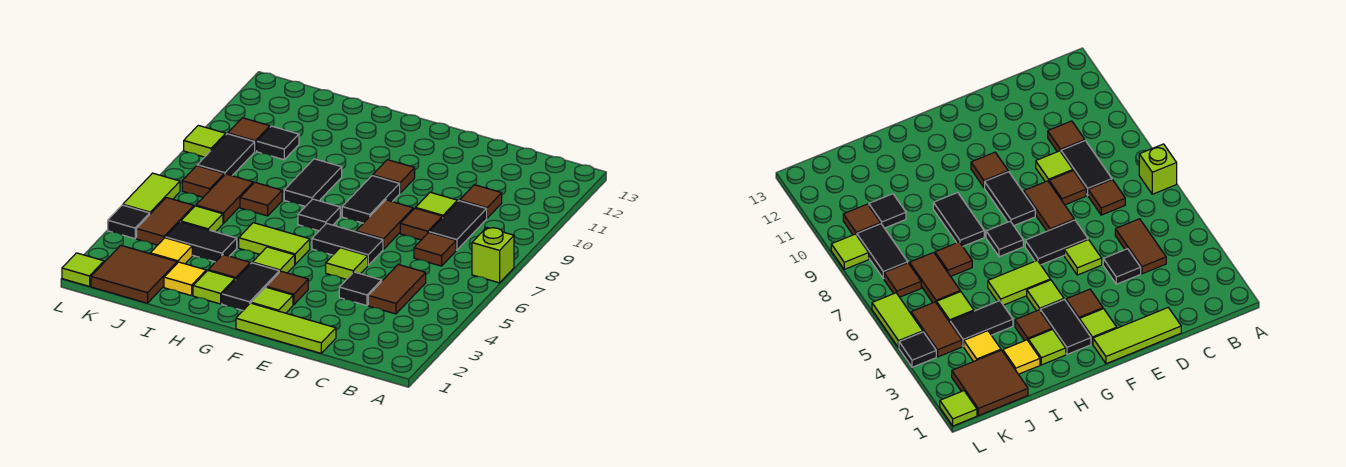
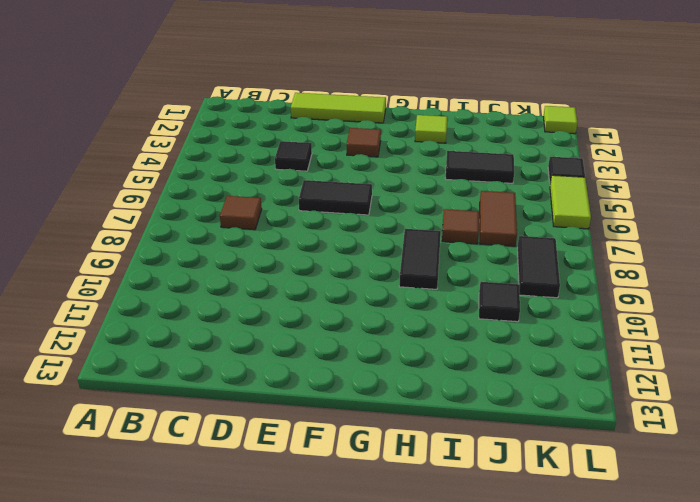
none -> lime brick A7 level 1
none -> brown tile C4:C5 level 1
none -> black tile C8:C9 level 1
none -> brown tile C10 level 1

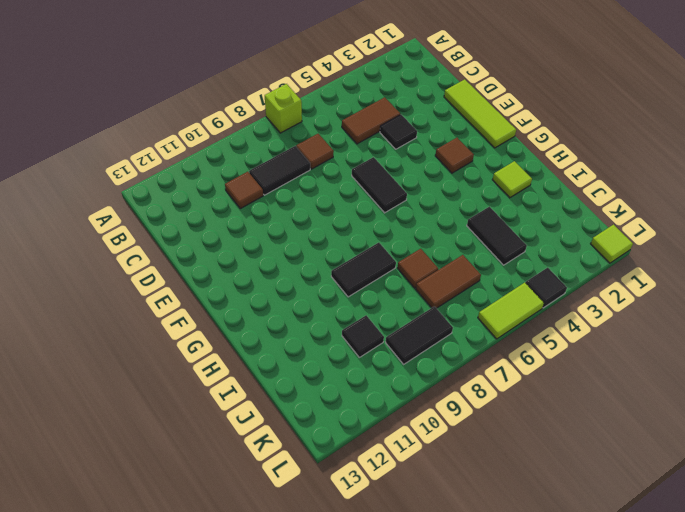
none -> brown tile D8 level 1
none -> lime tile D9 level 1
none -> lime tile E5 level 1
none -> brown tile E7:E8 level 1

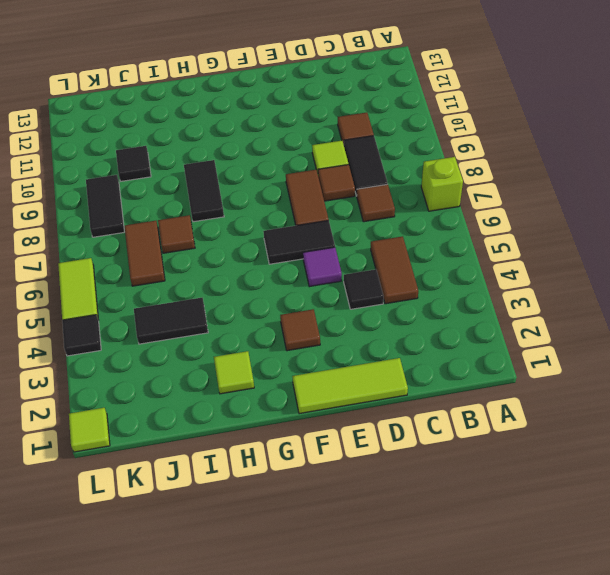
purple tile E5 level 1 -> lime tile E5 level 1
none -> lime tile F2 level 1
none -> black tile F8:F9 level 1
none -> brown tile F10 level 1
none -> black tile G2:G3 level 1

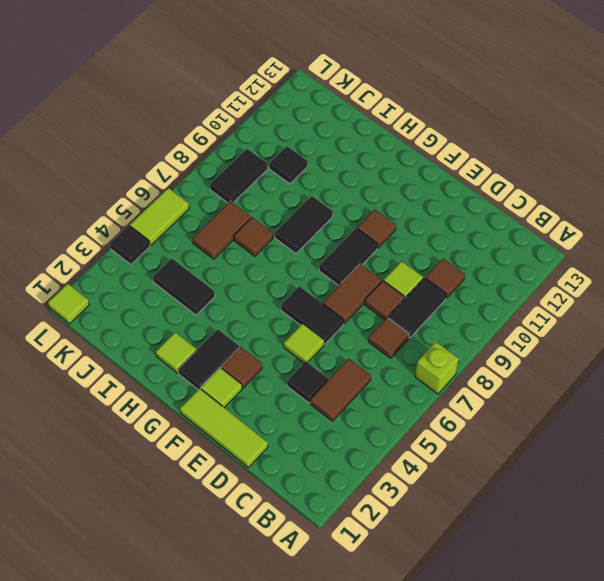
none -> lime tile G4 level 1
none -> lime tile G5:H5 level 1
none -> black tile G7 level 1
none -> brown tile H3 level 1

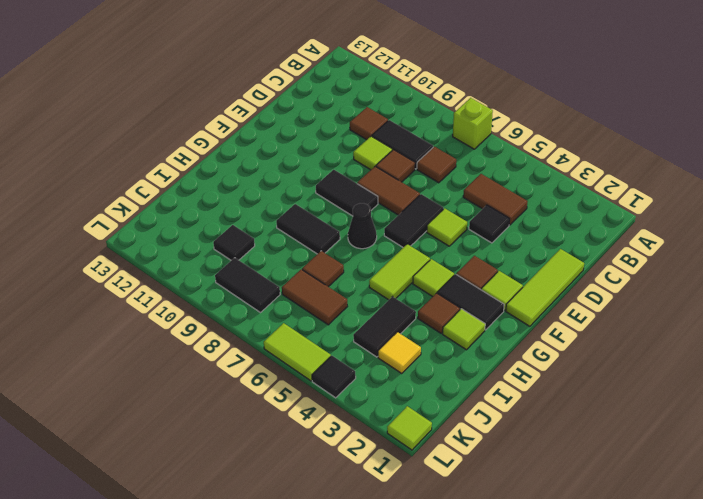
black cone G7 level 1 -> black tile G7 level 1
none -> brown tile F10 level 1
none -> yellow tile I2 level 1
none -> brown tile J1:K2 level 1
none -> lime tile J5 level 1

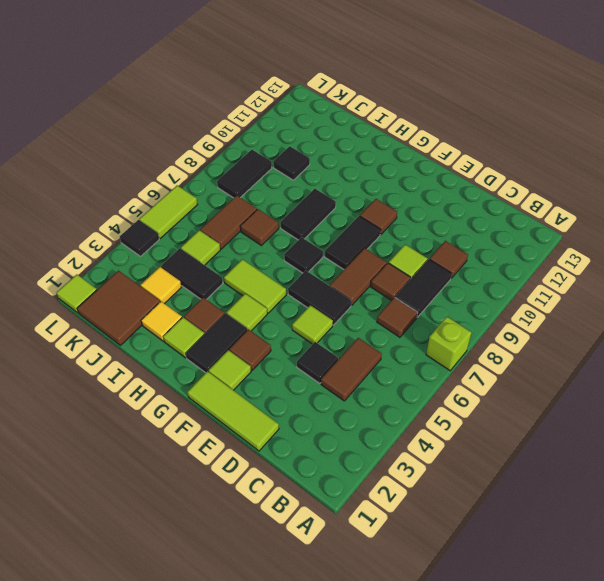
none -> brown tile K4:K5 level 1
none -> brown tile K7 level 1
none -> brown tile K10 level 1
none -> lime tile L9 level 1

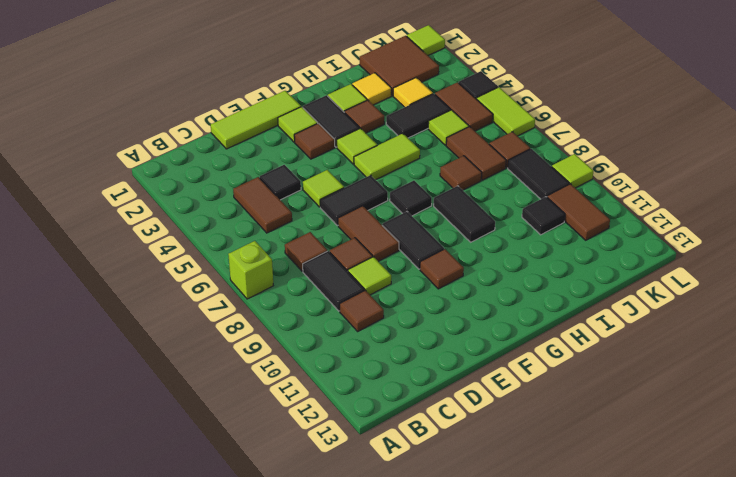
brown tile K10:K11 level 1 -> brown tile K10 level 1

